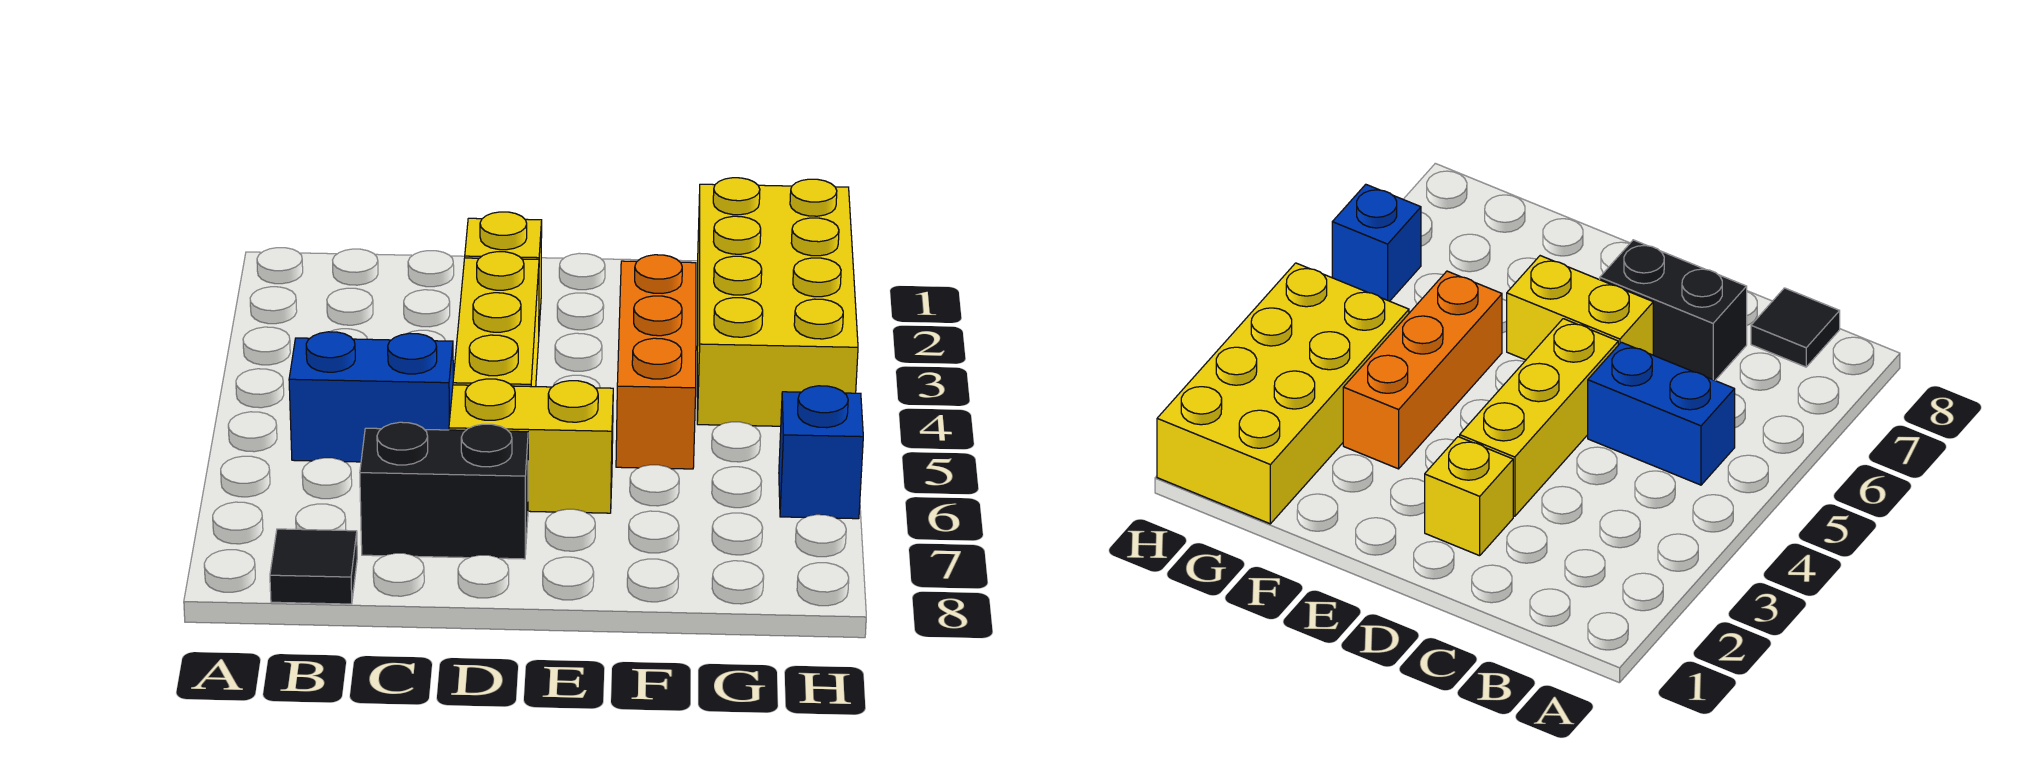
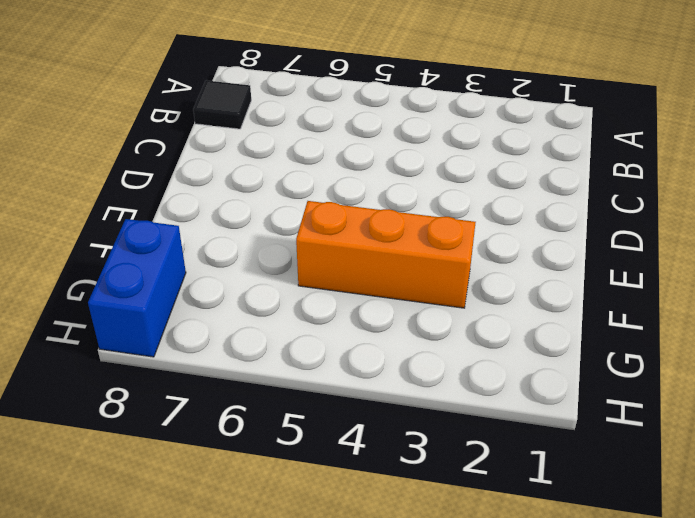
blue brick G8:H8 level 1 -> blue brick B5:C5 level 1
none -> black brick C7:D7 level 1
none -> yellow brick D2 level 1

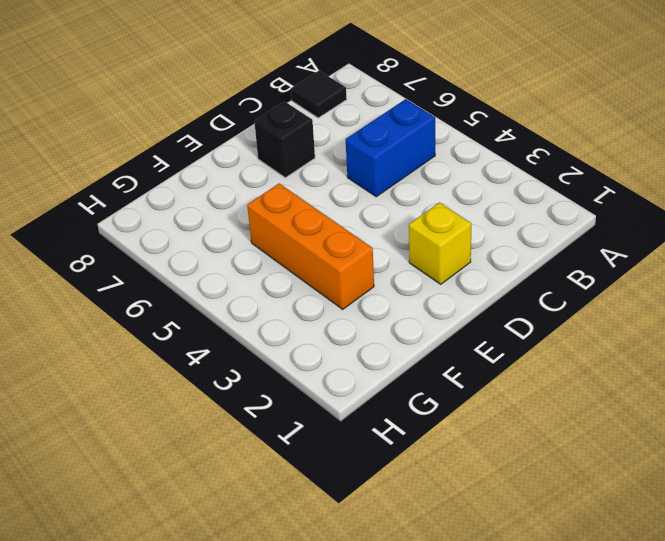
black brick D7 level 1 -> black brick C7:D7 level 1
none -> yellow brick D3:D5 level 1
none -> yellow brick D6:E6 level 1

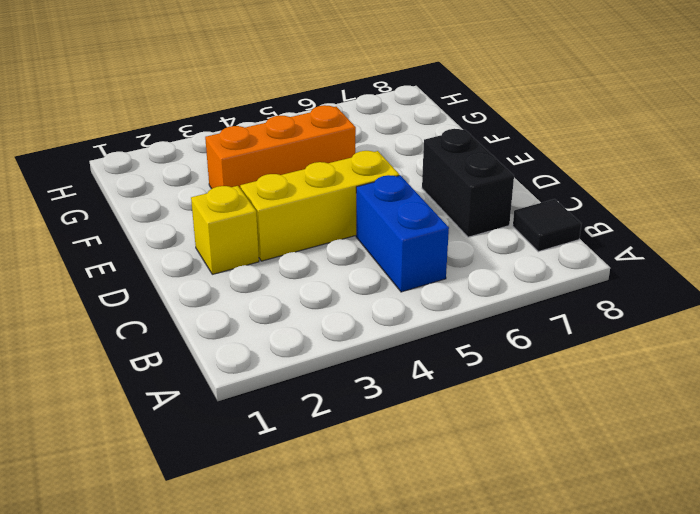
none -> yellow brick D6:E6 level 1
none -> yellow brick G1:H4 level 1

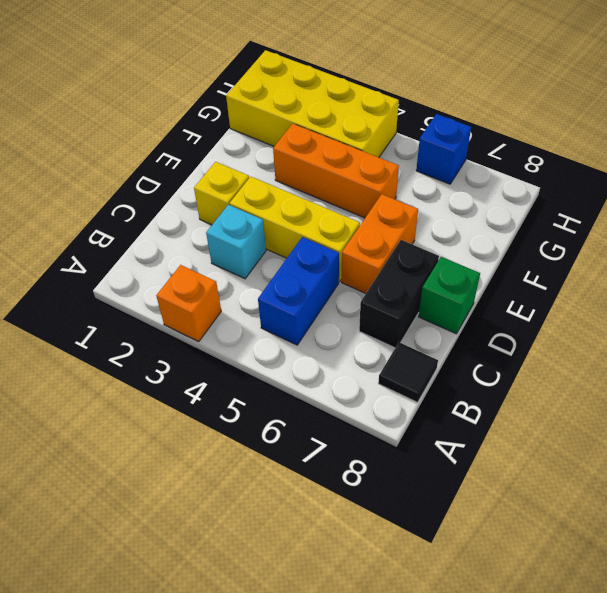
orange brick A3 level 1 -> none
cyan brick C3 level 1 -> none
orange brick D6:E6 level 1 -> yellow brick D6:E6 level 1
green brick D8 level 1 -> none

